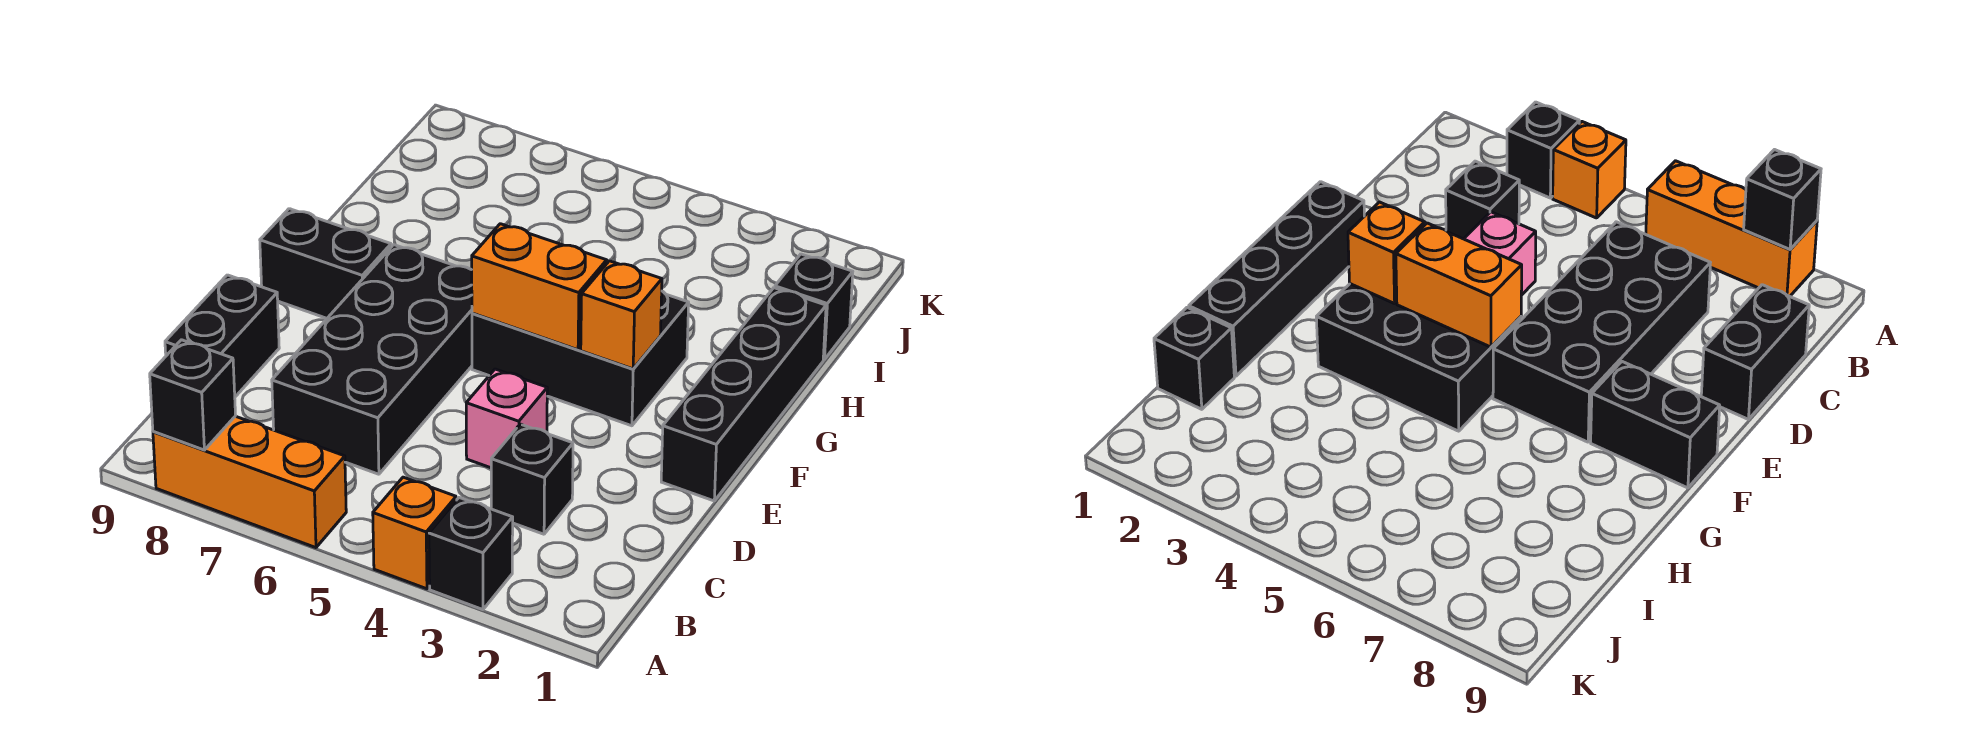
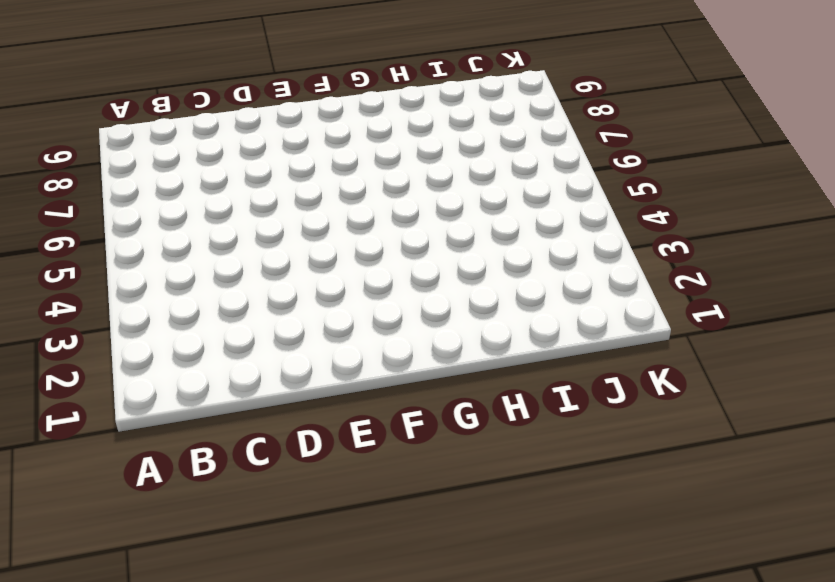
none -> black brick A3 level 1
none -> orange brick A4 level 1
none -> orange brick A6:A8 level 1

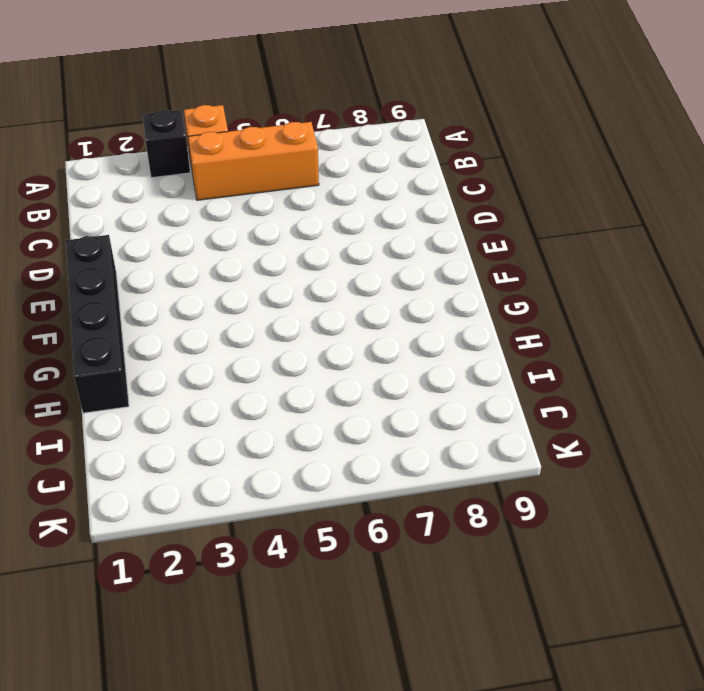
orange brick B4:B6 level 1 -> orange brick A6:A8 level 1
none -> black brick C3 level 1
none -> black brick C6:F7 level 1
none -> black brick C9:D9 level 1

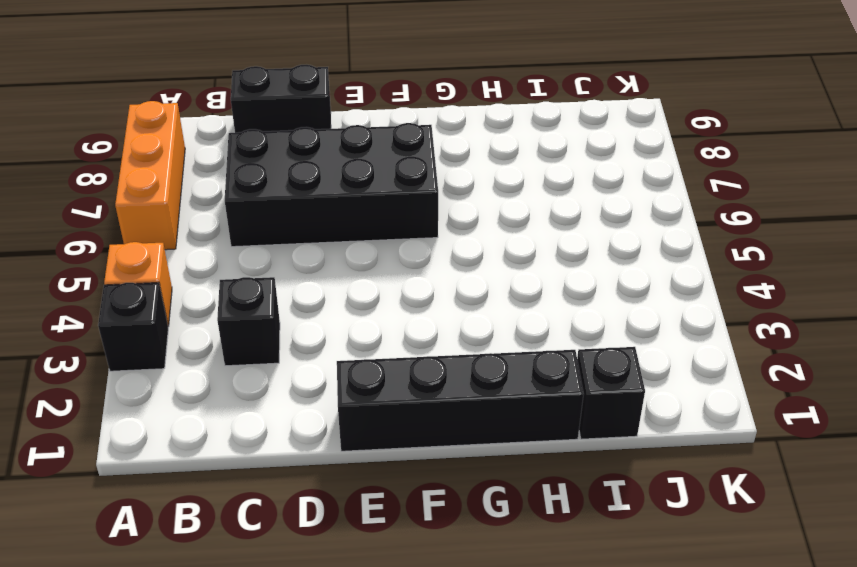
none -> pink brick D4 level 1
none -> black brick F3:G5 level 1
none -> black brick F8:F9 level 1

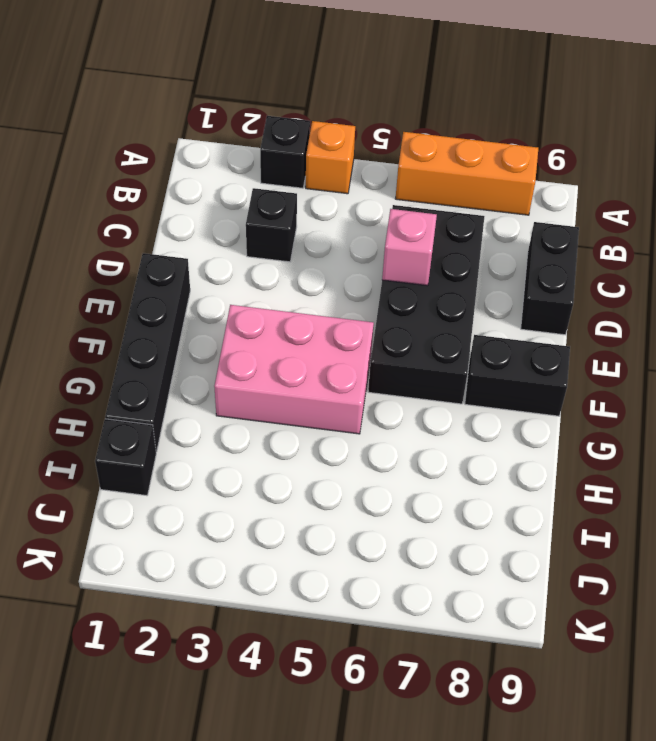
pink brick D6 level 2 -> pink brick D4 level 1
pink brick F3:G5 level 1 -> black brick F3:G5 level 1
none -> black brick A8 level 2
none -> orange brick F3 level 2
none -> orange brick F4:F5 level 2

